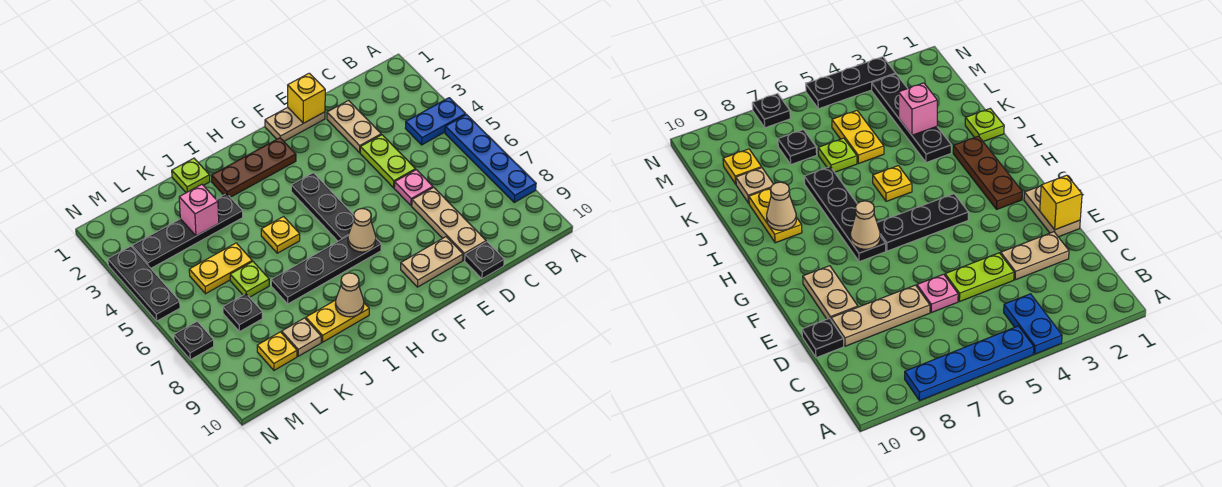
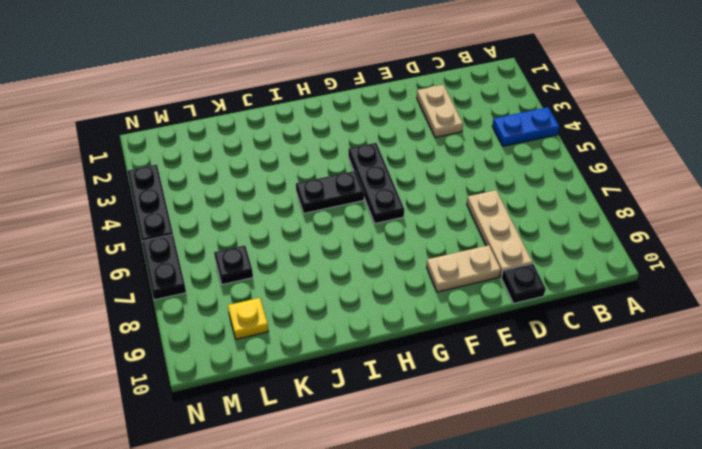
black plate H5:I5 level 1 -> yellow plate I5 level 1
black plate N6:N7 level 1 -> black plate N7 level 1
none -> blue plate A5:A8 level 1
none -> lime plate D4:D5 level 1
none -> pink plate D6 level 1

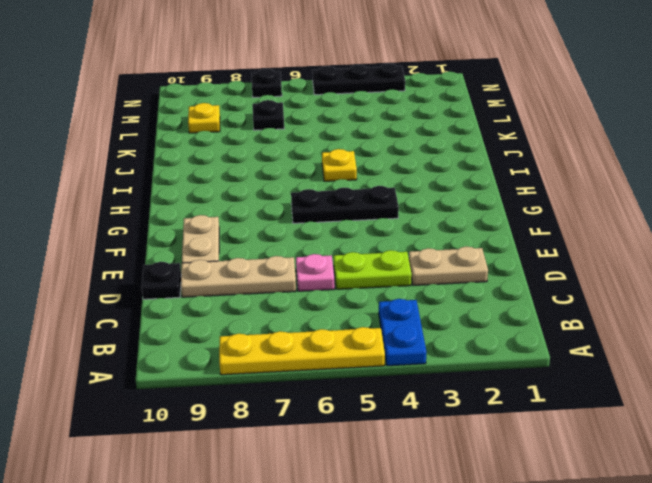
yellow plate A5:A8 level 1 -> blue plate A5:A8 level 1
none -> tan plate E1:F1 level 1
none -> brown plate G2:I2 level 1
none -> black plate G7:J7 level 1

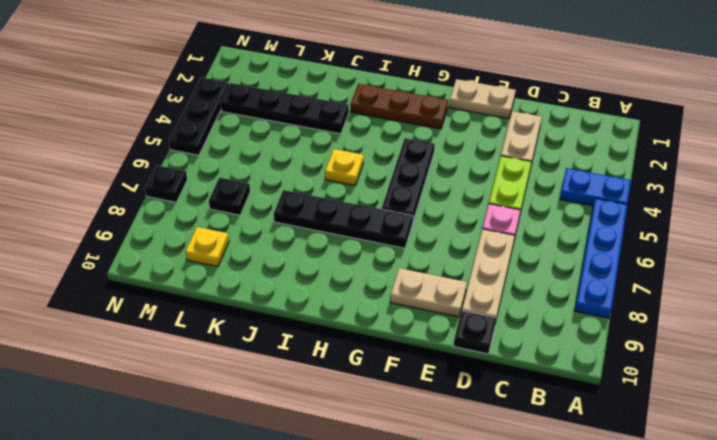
none -> yellow plate I9:J9 level 1
none -> lime plate J1 level 1
none -> yellow plate K5:L5 level 1

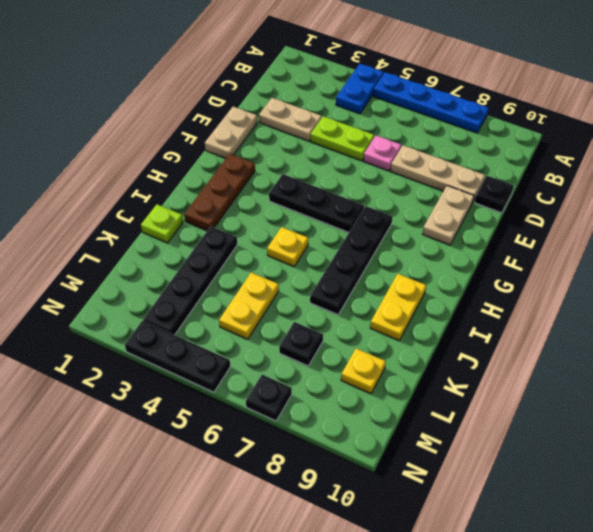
none -> lime plate K6 level 1
none -> tan plate K9 level 1
none -> yellow brick E1 level 2

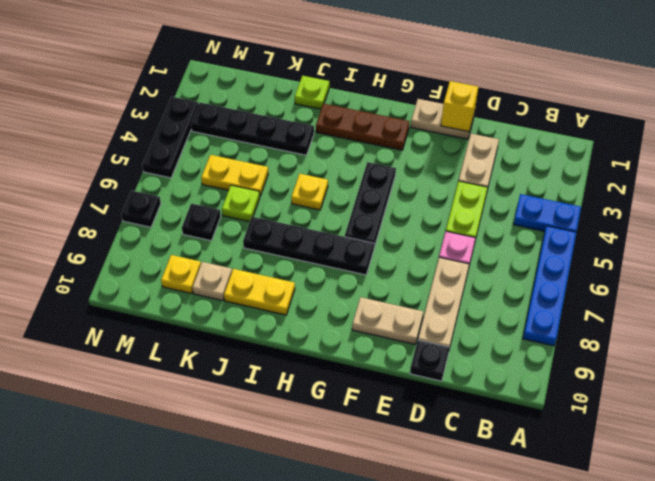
none -> tan cone G7 level 2
none -> tan cone I9 level 2
none -> pink brick K3 level 2

